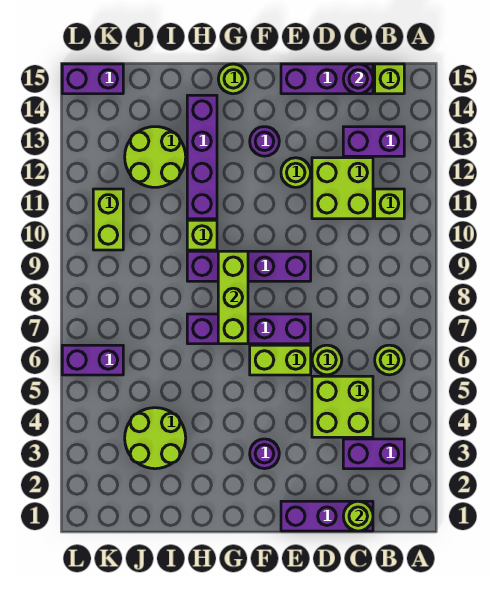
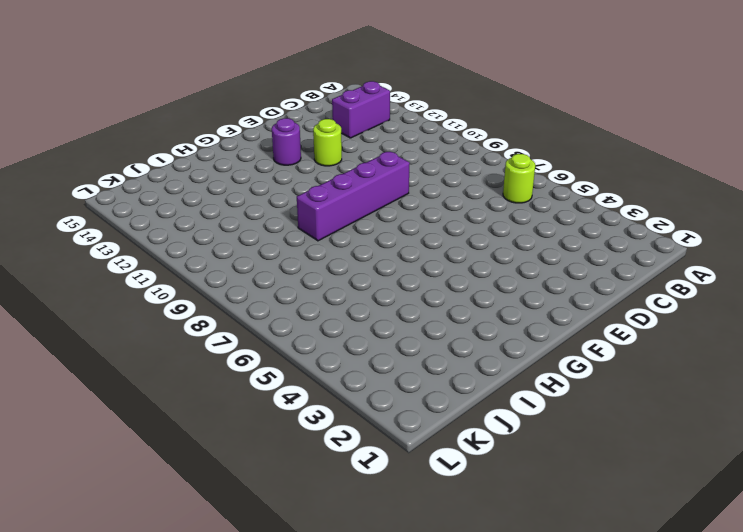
none -> purple brick B3:C3 level 1
none -> lime brick B11 level 1
none -> lime brick B15 level 1

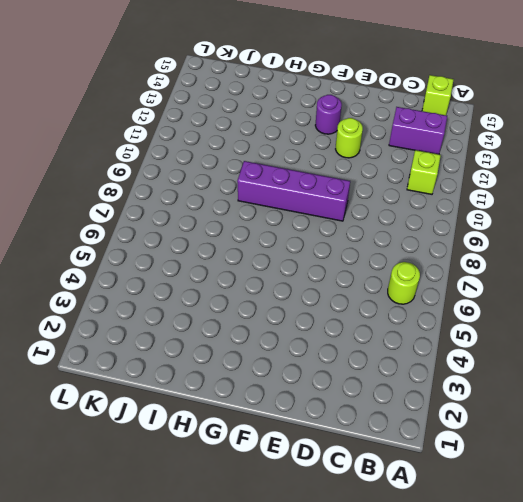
none -> purple brick B3:C3 level 1
none -> purple brick C1:E1 level 1
none -> lime brick C4:D5 level 1

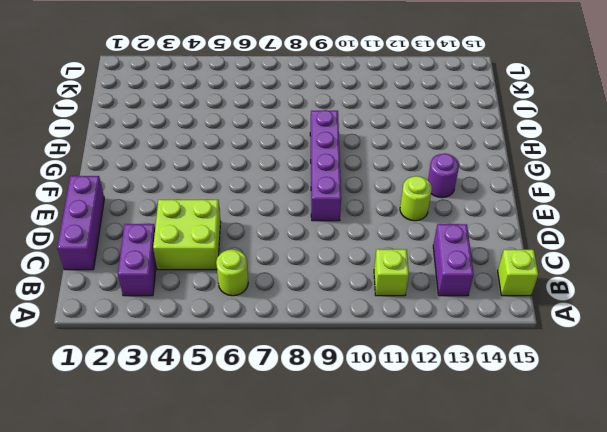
none -> lime brick C11:D12 level 1
none -> purple brick C15:E15 level 1
none -> lime round brick D6 level 1

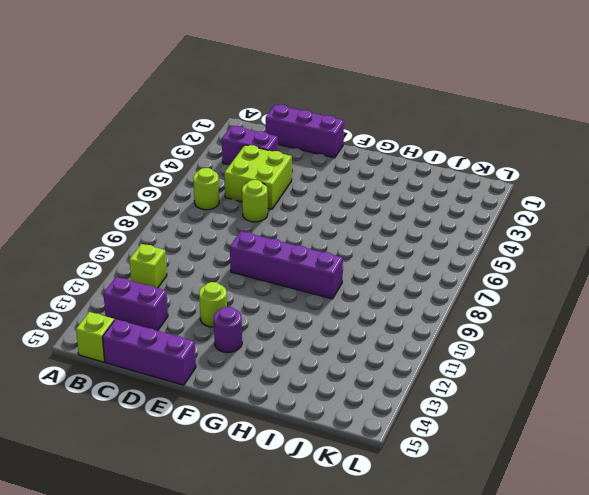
none -> lime brick C11:D12 level 1
none -> lime brick E6:F6 level 1
none -> purple brick E7:H7 level 1

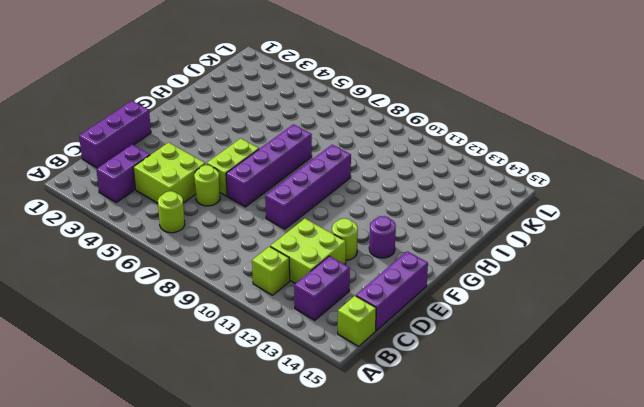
none -> purple round brick F3 level 1
none -> lime round brick G15 level 1
none -> lime brick H10 level 1

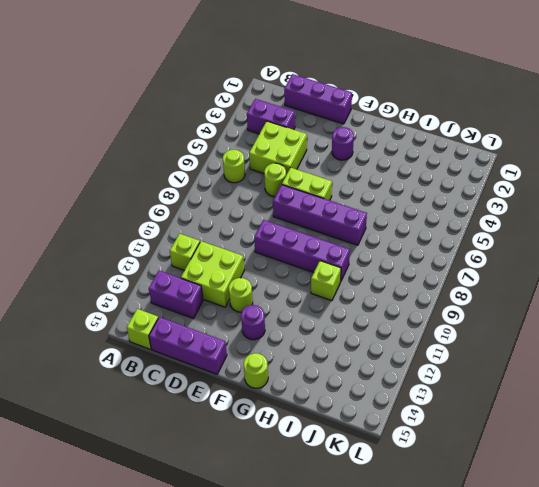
none -> purple brick H11:H14 level 1
none -> lime round brick I3:J4 level 1
none -> lime round brick I12:J13 level 1

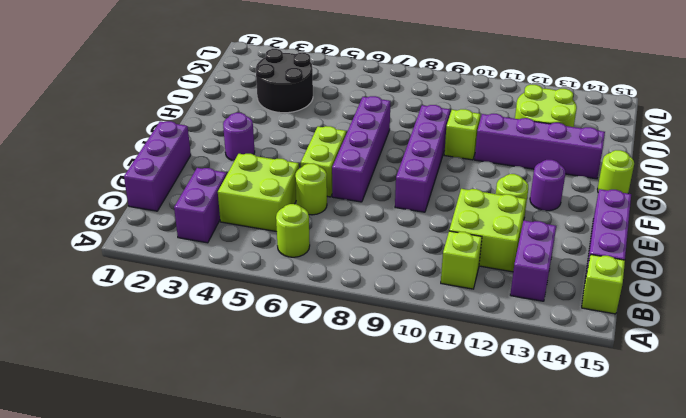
black round brick I3:J4 level 1 -> lime round brick I3:J4 level 1
none -> purple brick K6:L6 level 1
none -> lime brick K10:K11 level 1
none -> purple brick K15:L15 level 1

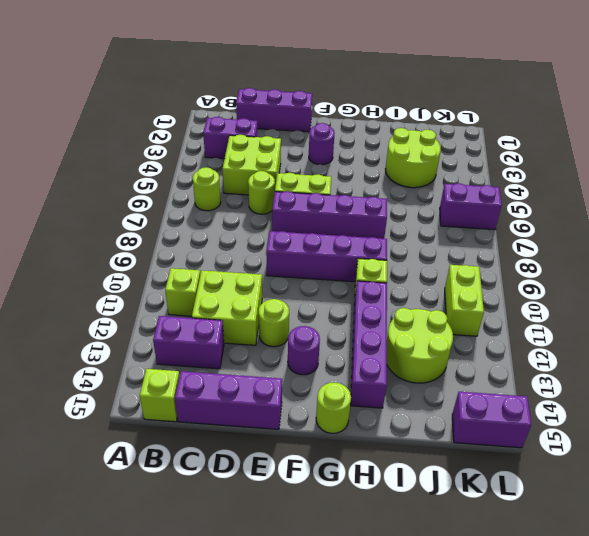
none -> lime round brick C1 level 2
none -> purple round brick C15 level 2
none -> lime brick G7:G9 level 2

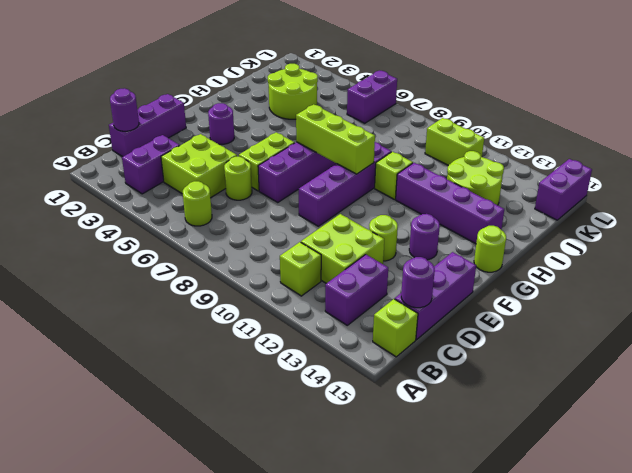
purple round brick C1 level 2 -> lime round brick C1 level 2

